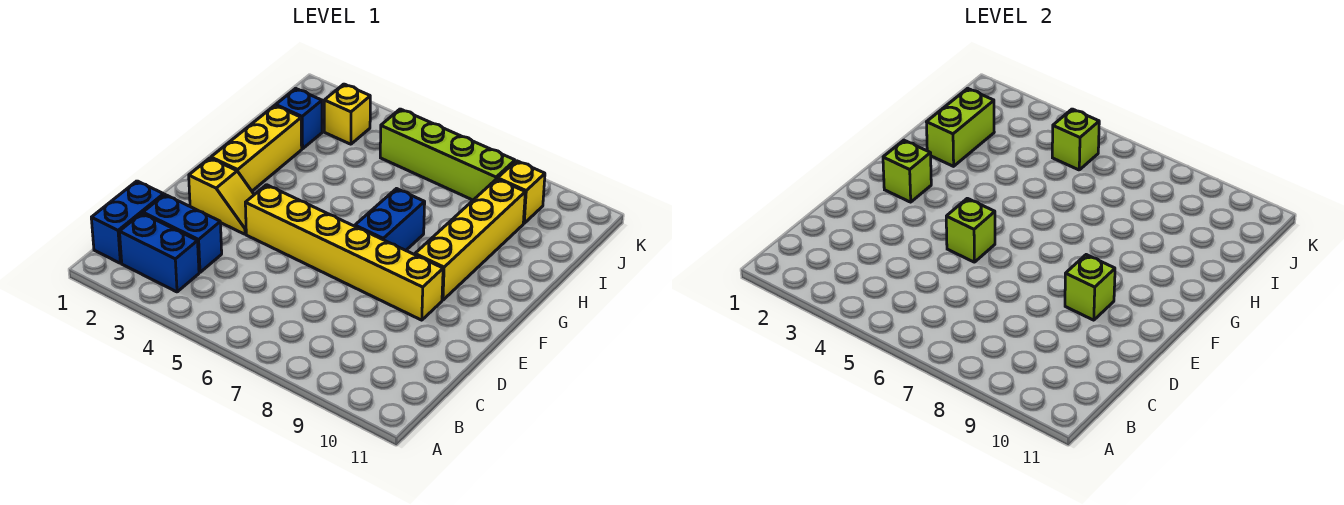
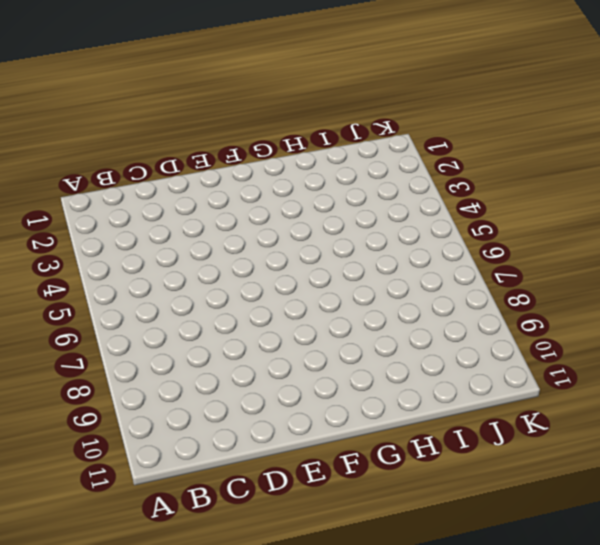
none -> blue brick B1:C1 level 1
none -> blue brick B2:B3 level 1
none -> blue brick C2:C3 level 1

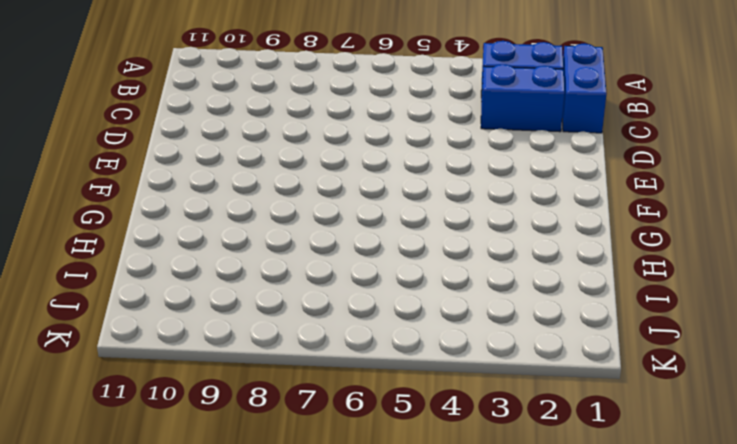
none -> yellow slope E2:E3 level 1 top 2
none -> yellow brick E4:E9 level 1
none -> yellow brick F2:H2 level 1

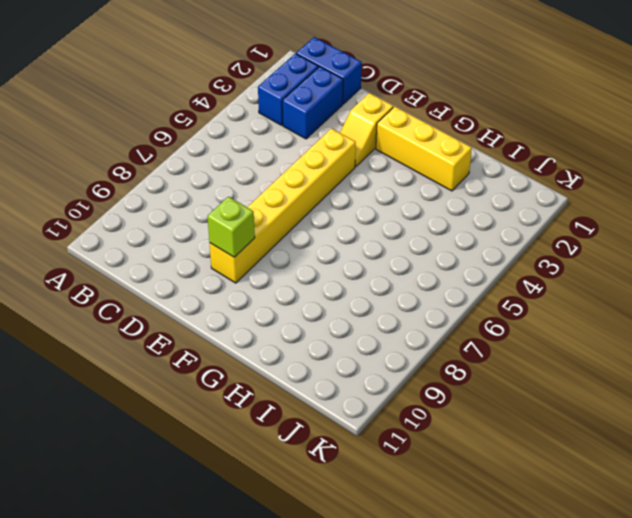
none -> blue brick F7:G7 level 1
none -> yellow brick F9:I9 level 1
none -> blue brick I2 level 1

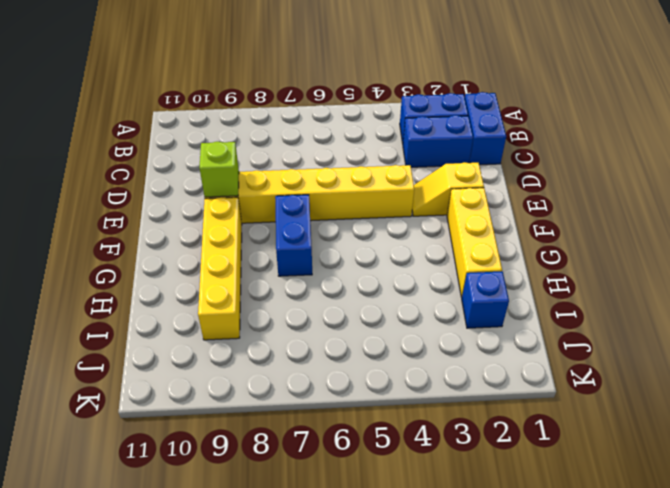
none -> yellow brick J3 level 1
none -> lime brick J5:J8 level 1
none -> yellow brick J9 level 1

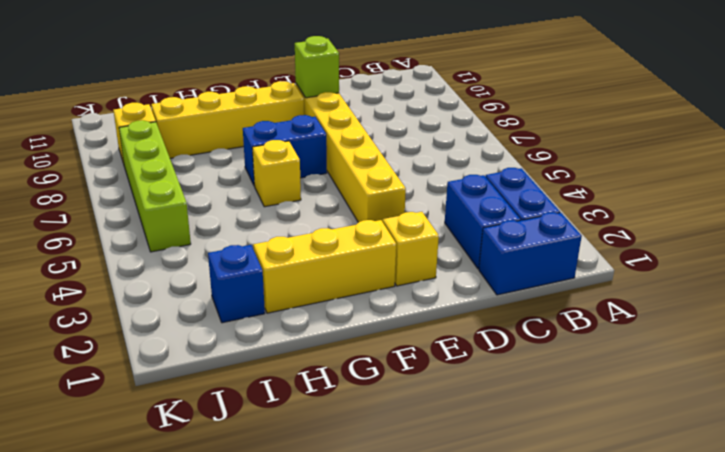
yellow brick G6 level 1 -> yellow brick J3 level 1
none -> lime brick E5 level 2
none -> lime brick F2 level 2
none -> lime brick H2:I2 level 2

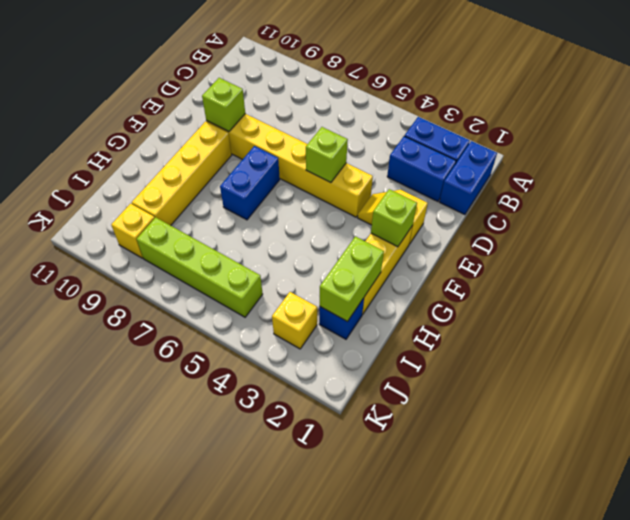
none -> lime brick J5 level 2

